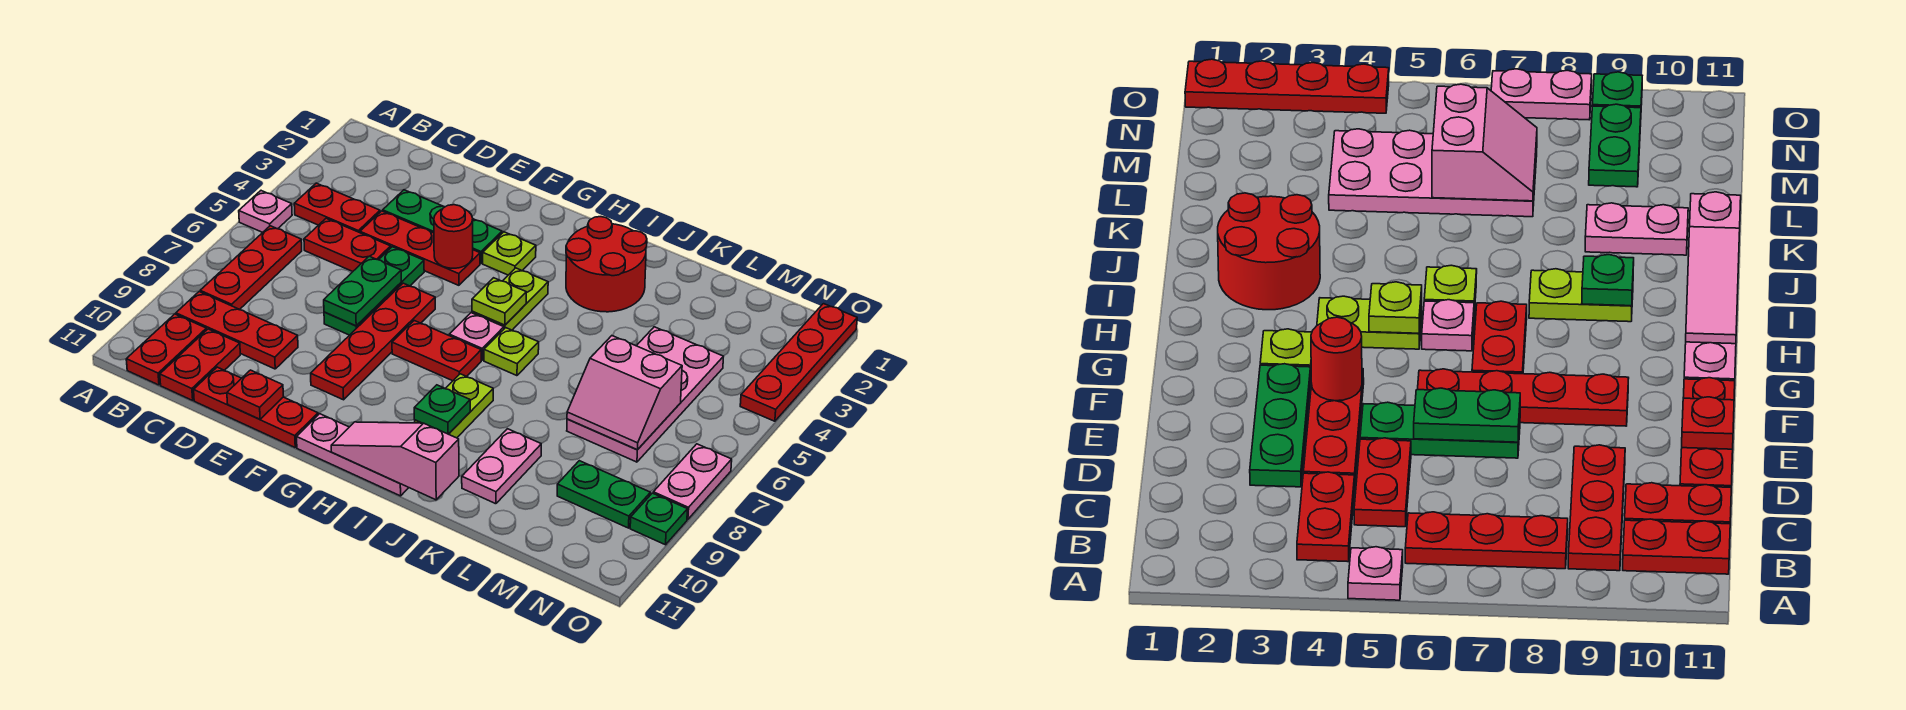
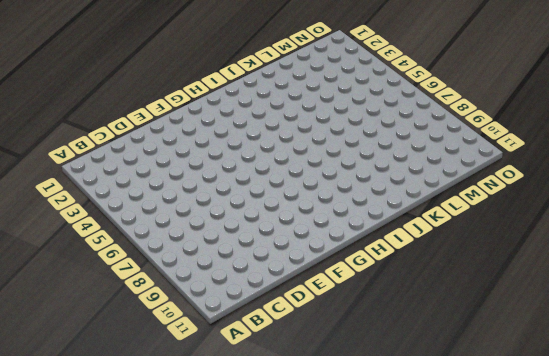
none -> pink plate A5 level 1
none -> red plate B4:C4 level 1
none -> red plate B6:B8 level 1
none -> red plate B9:D9 level 1

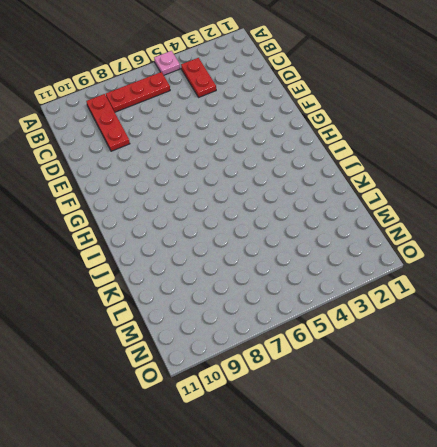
none -> red plate B10:B11 level 1
none -> red plate C5:D5 level 1
none -> red plate C10:C11 level 1
none -> green plate D3:F3 level 1

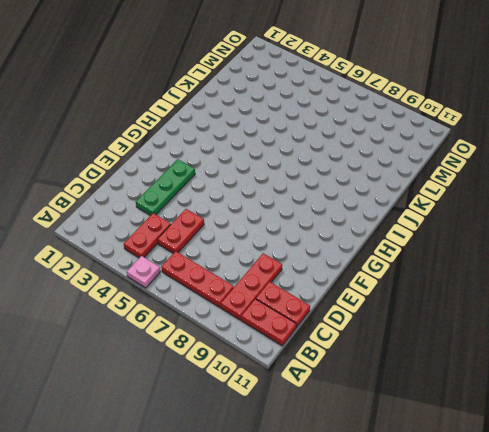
none -> red plate D4:F4 level 1
none -> red plate D11:F11 level 1
none -> green plate E5:E7 level 1
none -> red plate F6:F9 level 1

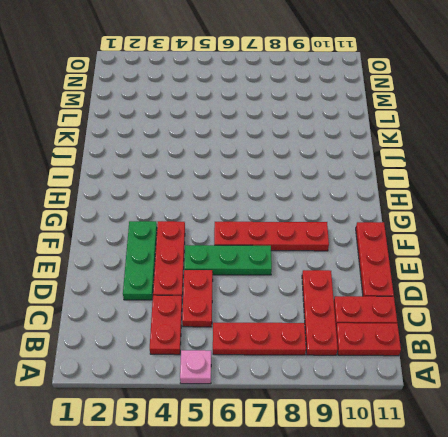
none -> lime plate G3 level 1
none -> red plate G7:H7 level 1
none -> pink plate G11:I11 level 1
none -> lime plate H4:H5 level 1

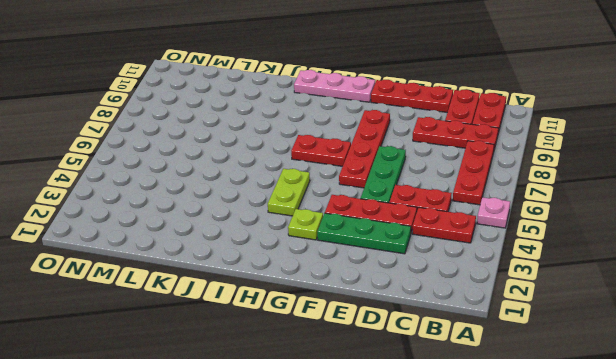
none -> pink plate H6 level 1
none -> red round brick I2:J3 level 1
none -> lime plate I6 level 1
none -> lime plate I8:I9 level 1

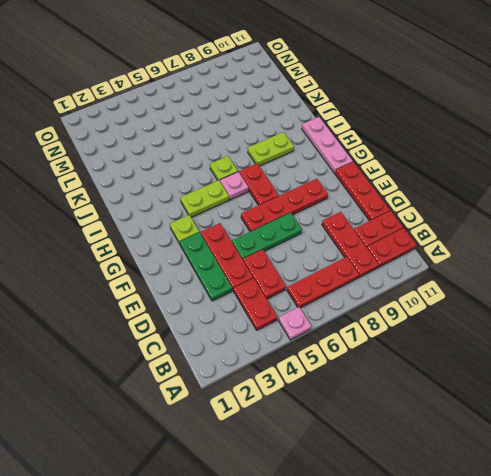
none -> red round brick I2:J3 level 1
none -> pink plate K9:K10 level 1
none -> pink plate L4:M7 level 1
none -> green plate M9:N9 level 1

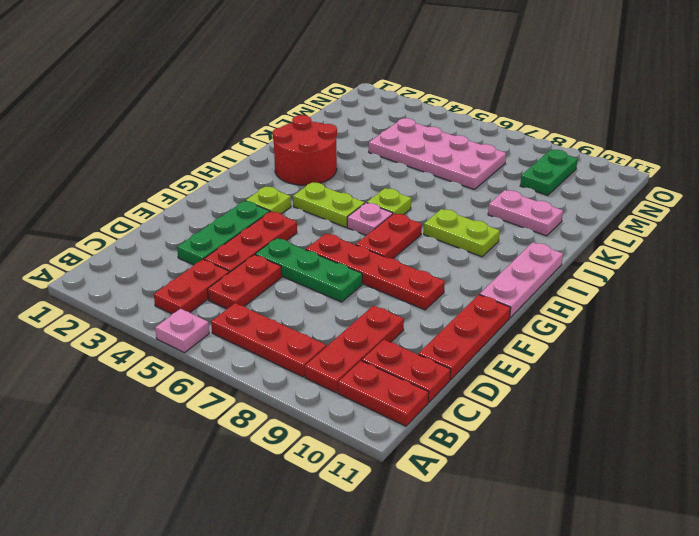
none -> red plate O1:O4 level 1
none -> pink plate O7:O8 level 1
none -> green plate O9 level 1
none -> green plate E6:E7 level 2

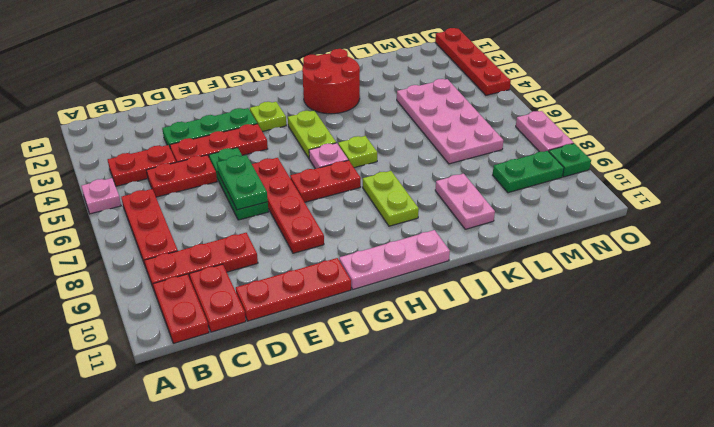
none -> red plate E11 level 2
none -> red round brick F4 level 2
none -> lime plate H5 level 2
none -> pink slope H11:J11 level 2 top J

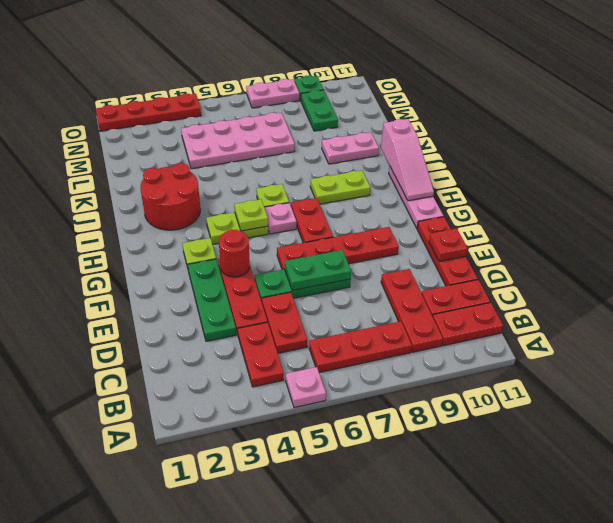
none -> green plate I9 level 2
none -> pink slope L6:M7 level 2 top 6

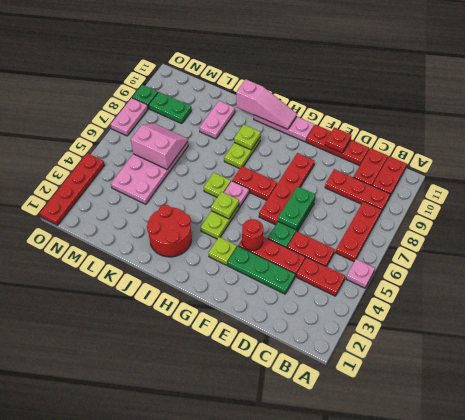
lime plate I9 level 2 -> green plate I9 level 2

